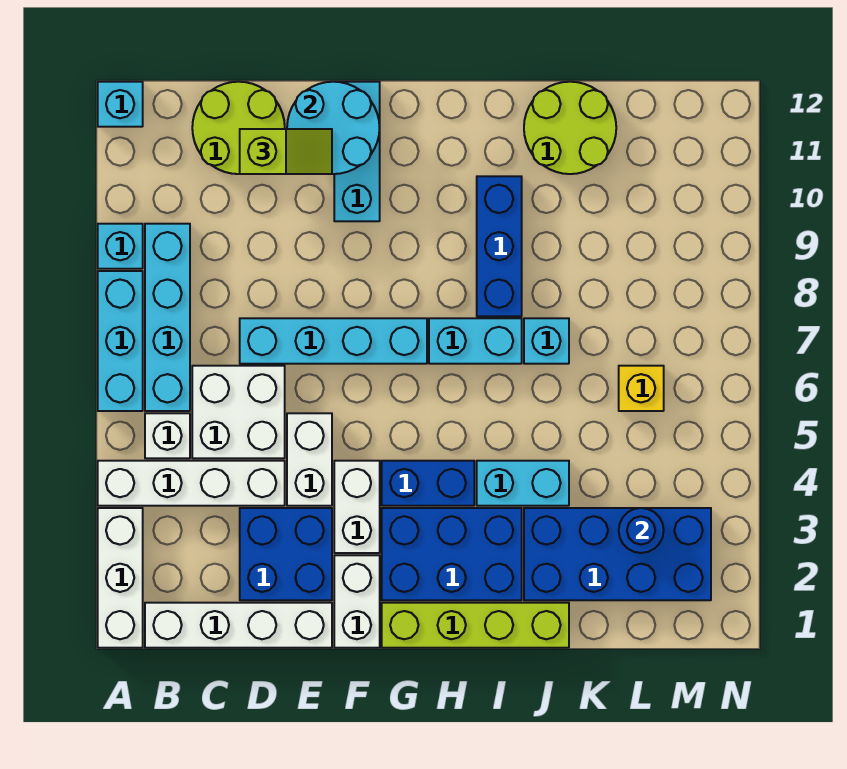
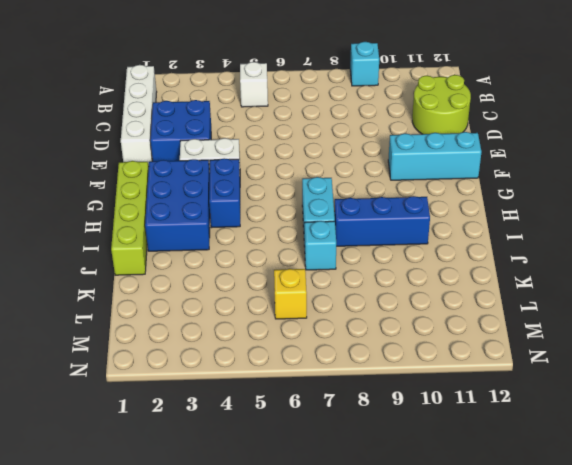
none -> white brick A1:A3 level 1
none -> white brick A4:D4 level 1
none -> cyan brick A6:A8 level 1

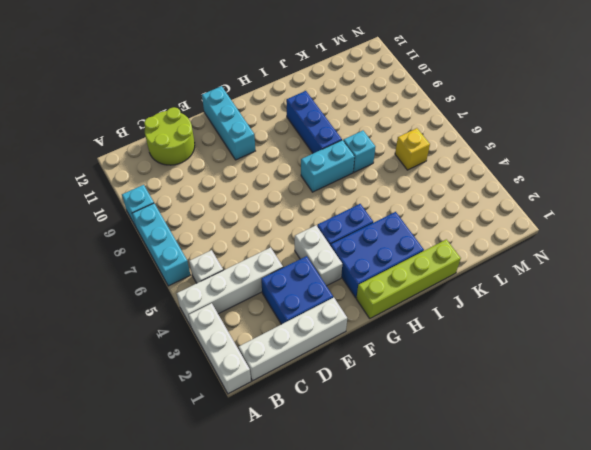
none -> cyan brick A12 level 1
none -> cyan brick B6:B9 level 1
none -> white brick C5:D6 level 1

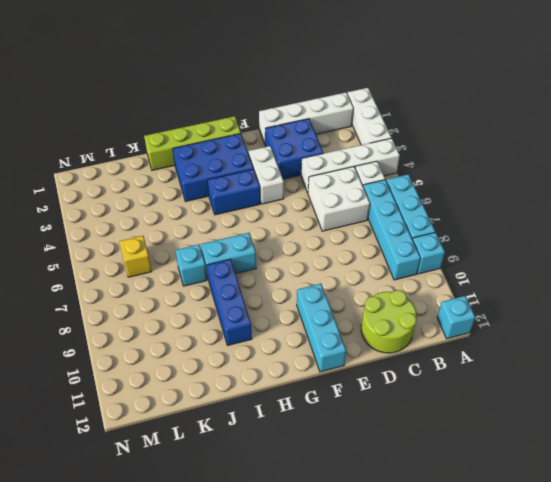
none -> cyan brick D7:G7 level 1
none -> white brick E4:E5 level 1
none -> white brick F1:F2 level 1

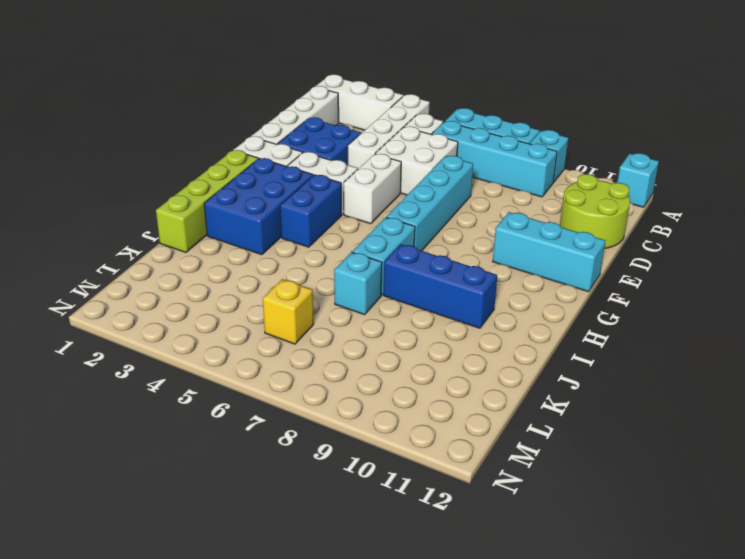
white brick E5:F5 level 1 -> white brick E4:E5 level 1
none -> cyan brick I4:J4 level 1
none -> blue brick J2:M3 level 1
none -> lime round brick J11:K12 level 1

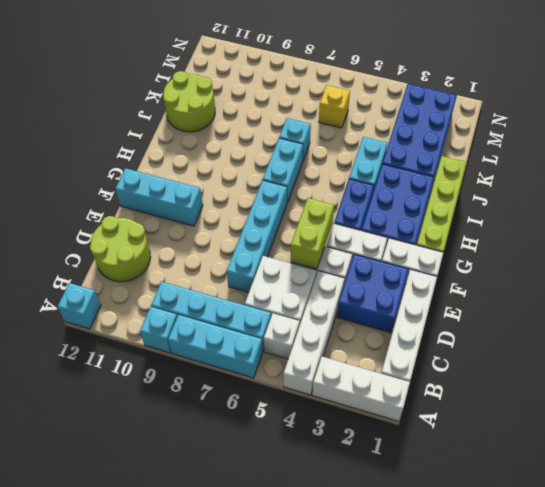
lime brick E5:F5 level 2 -> none
none -> blue brick I8:I10 level 1
none -> cyan round brick E11:F12 level 2
none -> blue round brick L3 level 2

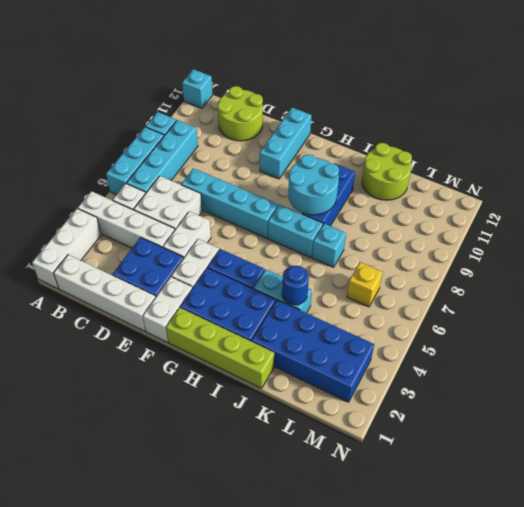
cyan round brick H8:I9 level 2 -> cyan round brick E11:F12 level 2
blue round brick J4 level 2 -> blue round brick L3 level 2
none -> lime slope D11:E11 level 3 top D

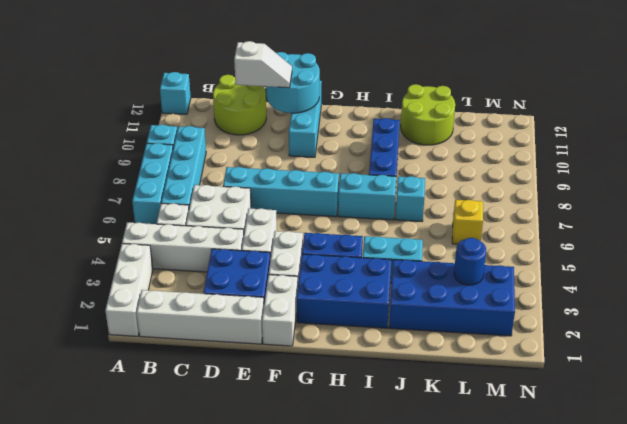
white slope D11:E11 level 3 top D -> lime slope D11:E11 level 3 top D
none -> lime brick G1:J1 level 1

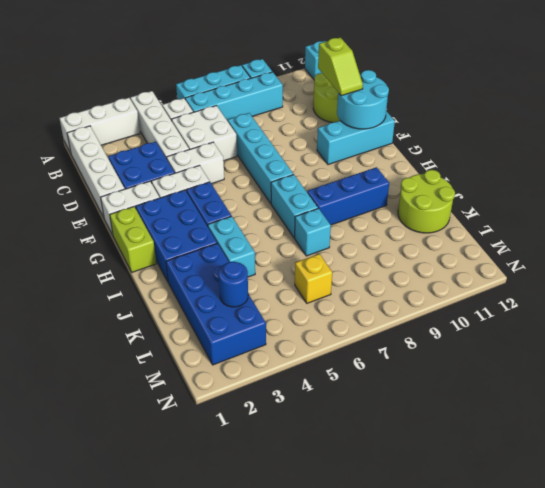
lime brick G1:H1 level 1 -> lime brick G1:J1 level 1

